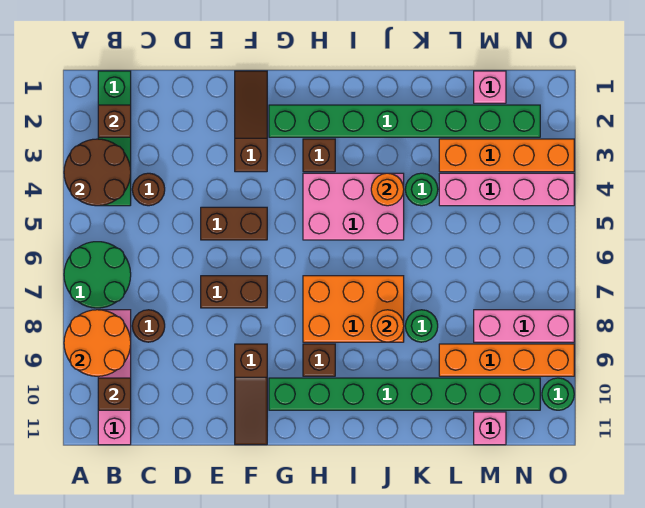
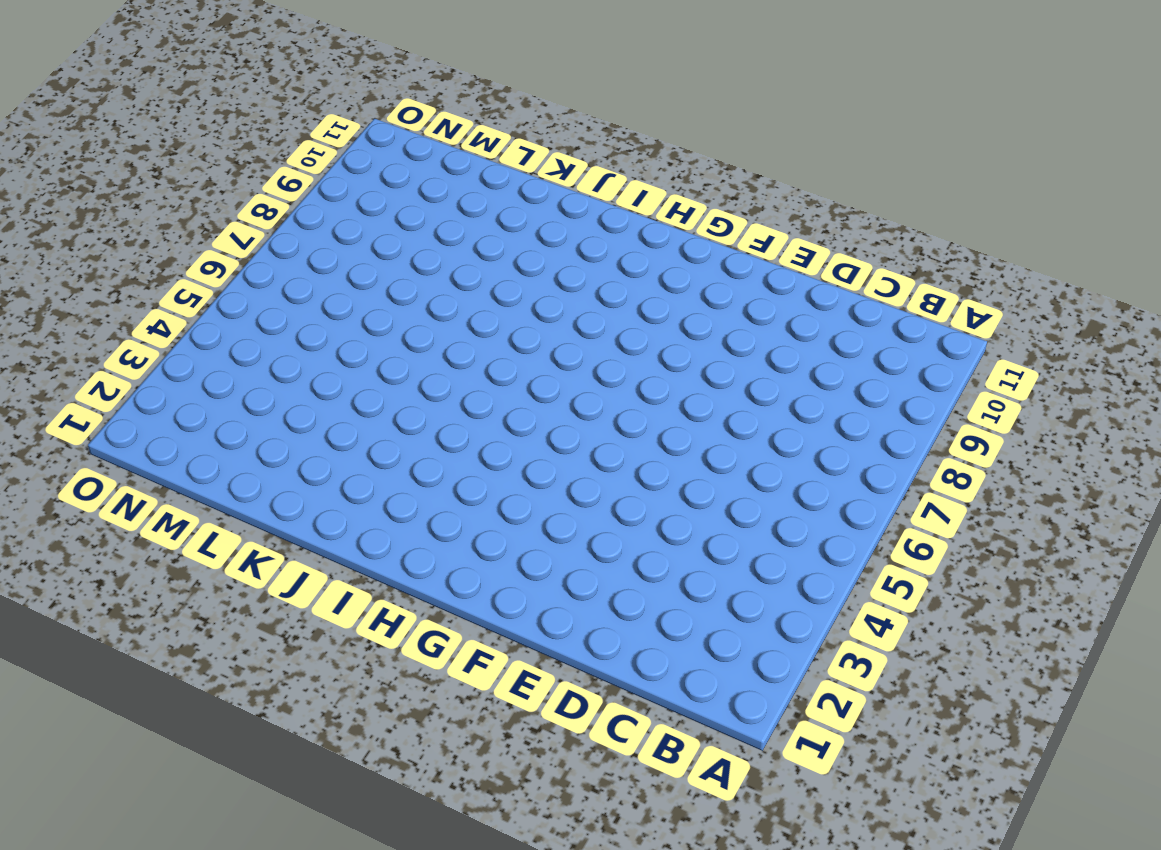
none -> green round brick A6:B7 level 1
none -> green brick B1:B4 level 1
none -> pink brick B8:B11 level 1
none -> brown round brick C4 level 1

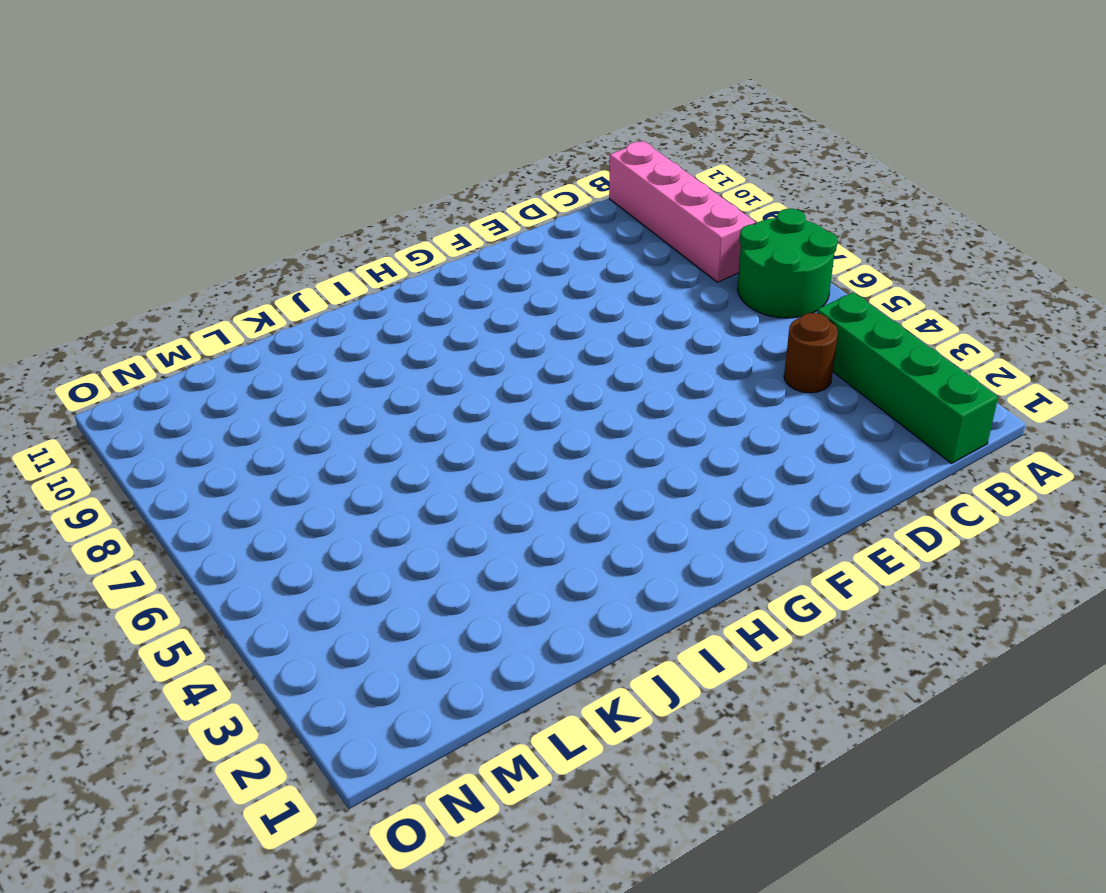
none -> brown round brick C8 level 1
none -> brown brick E5:F5 level 1
none -> brown brick E7:F7 level 1
none -> brown slope F1:F3 level 1 top 3

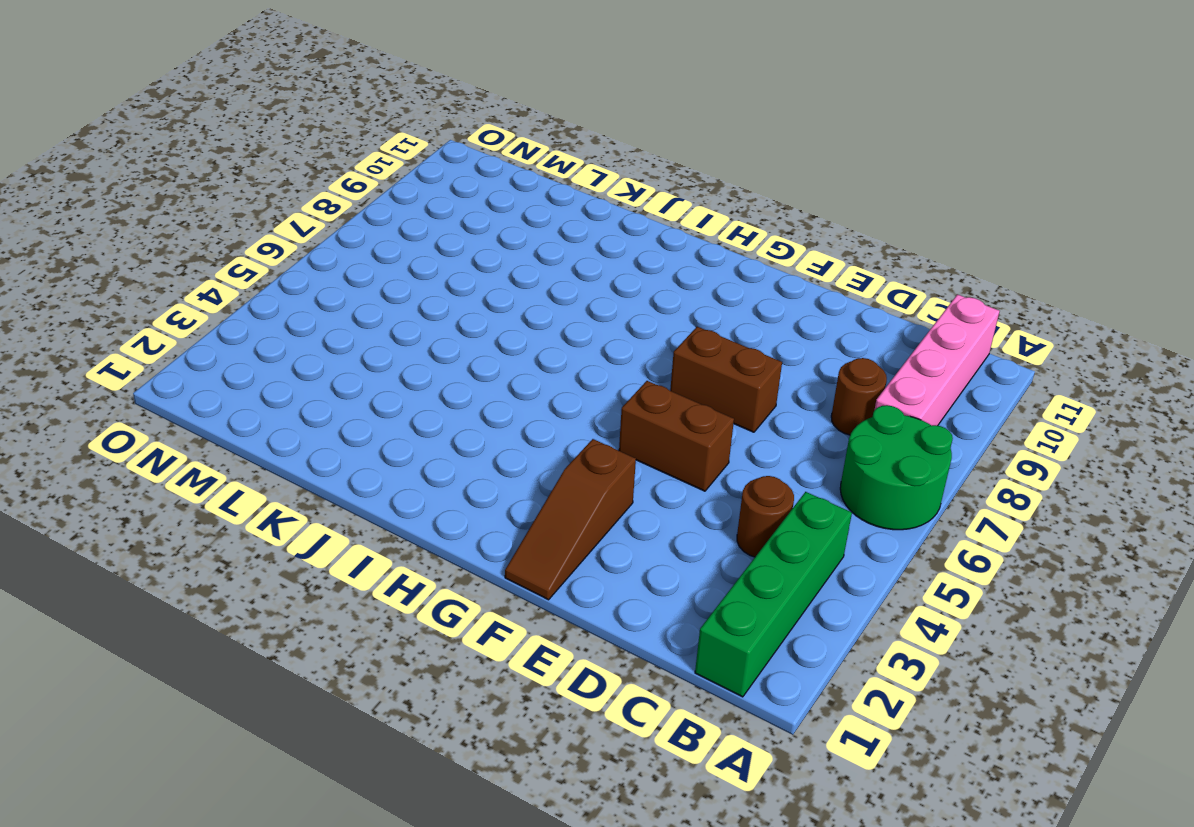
none -> brown slope F9:F11 level 1 top 9
none -> green brick G2:N2 level 1
none -> green brick G10:N10 level 1
none -> brown brick H3 level 1

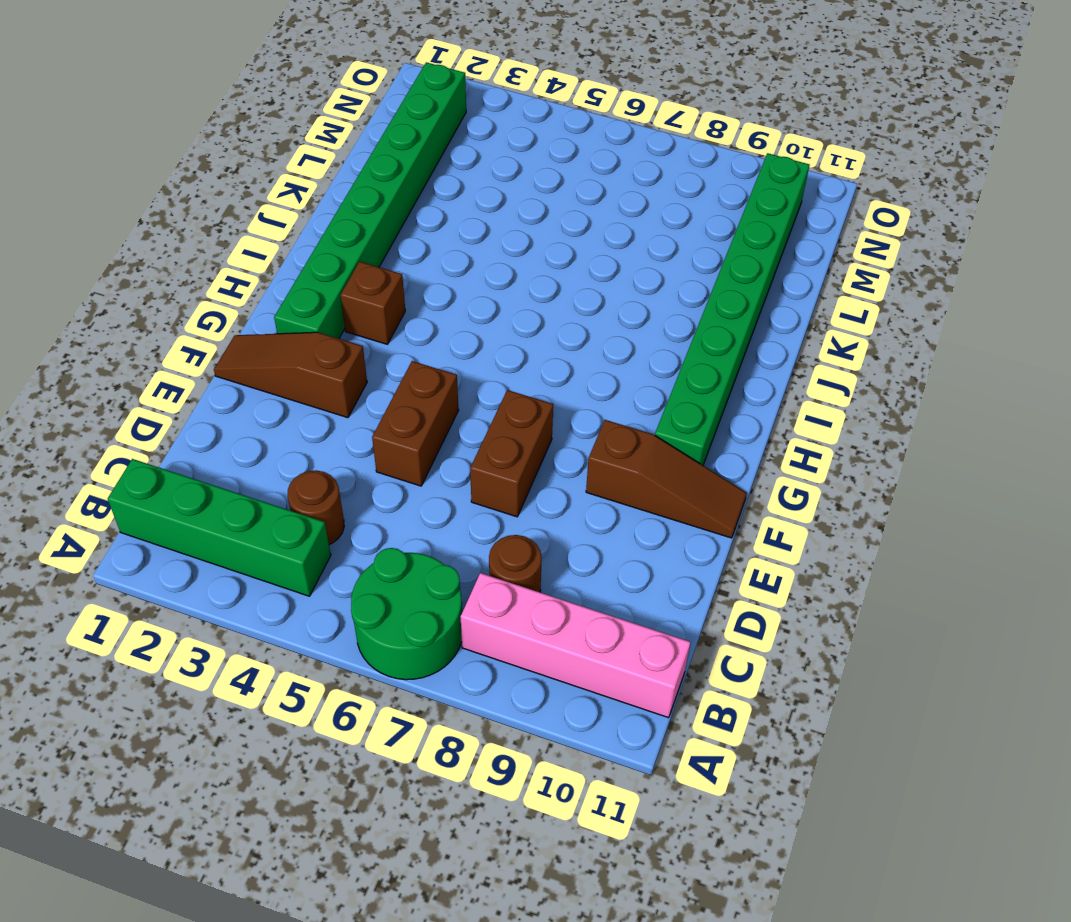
none -> pink brick H4:J5 level 1
none -> orange brick H7:J8 level 1
none -> brown brick H9 level 1
none -> green round brick K4 level 1

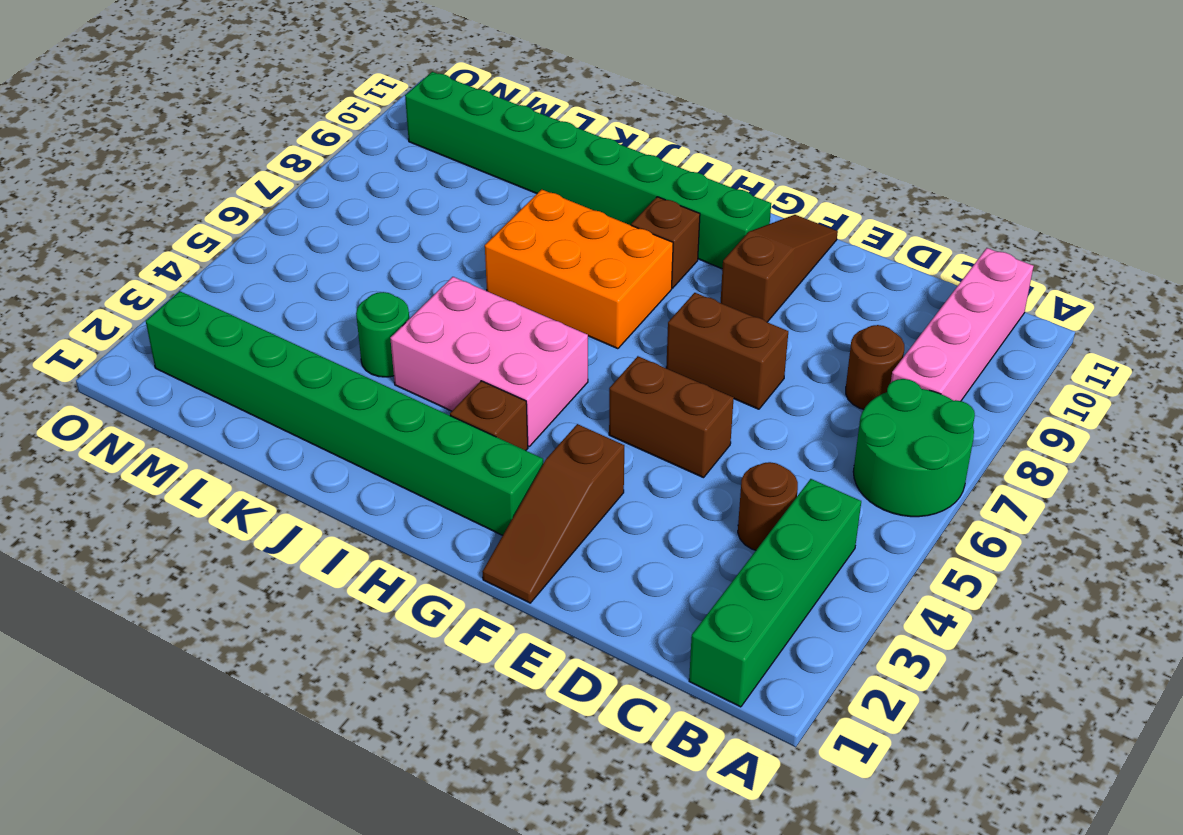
none -> green round brick K8 level 1
none -> orange brick L3:O3 level 1
none -> pink brick L4:O4 level 1
none -> orange brick L9:O9 level 1

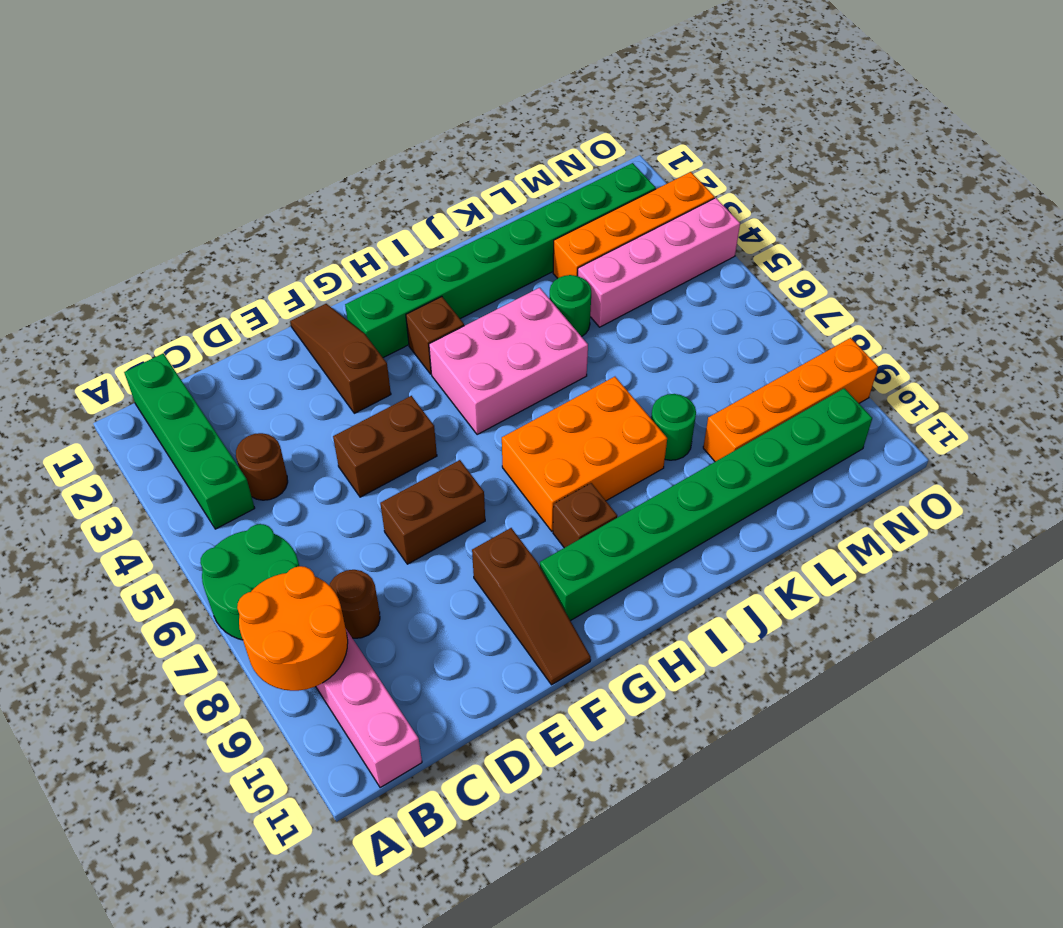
none -> pink brick M1 level 1
none -> pink brick M8:O8 level 1
none -> pink brick M11 level 1
none -> green round brick O10 level 1

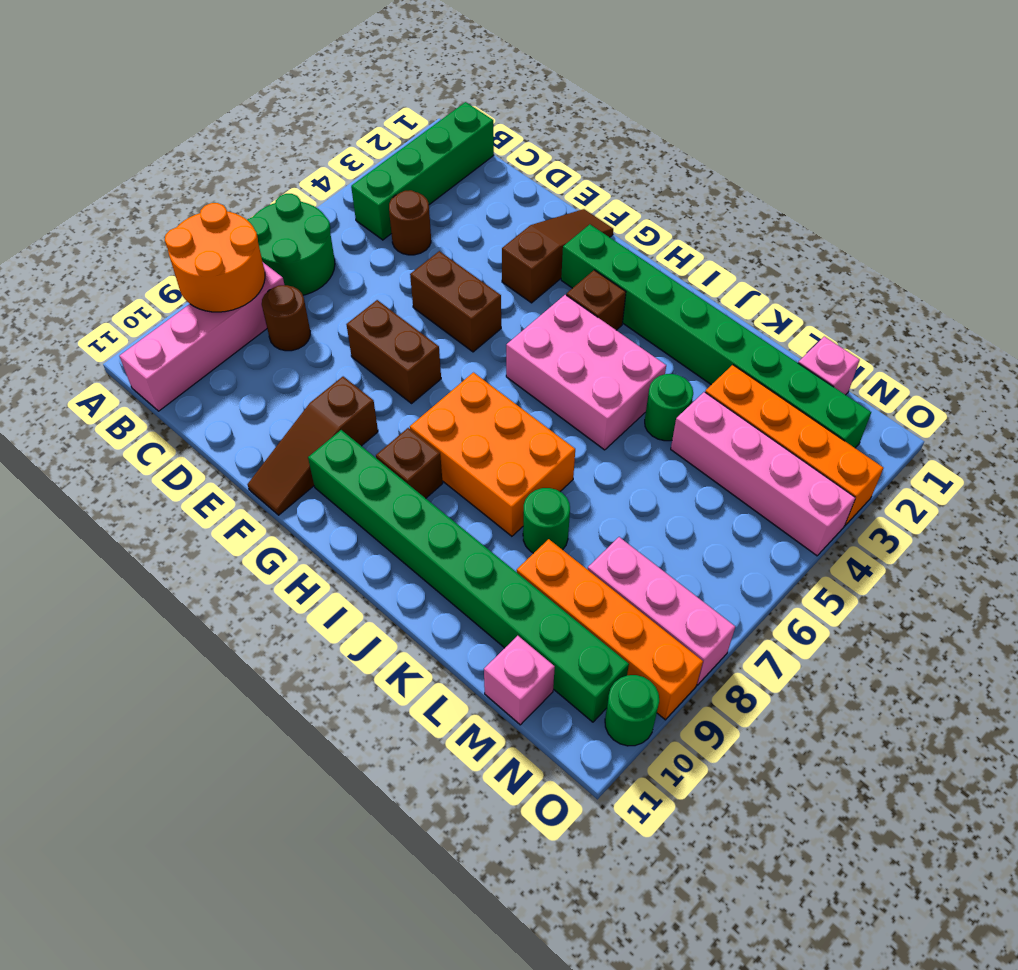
none -> brown round brick A3:B4 level 2
none -> brown brick B2 level 2
none -> brown brick B10 level 2
none -> orange round brick J4 level 2

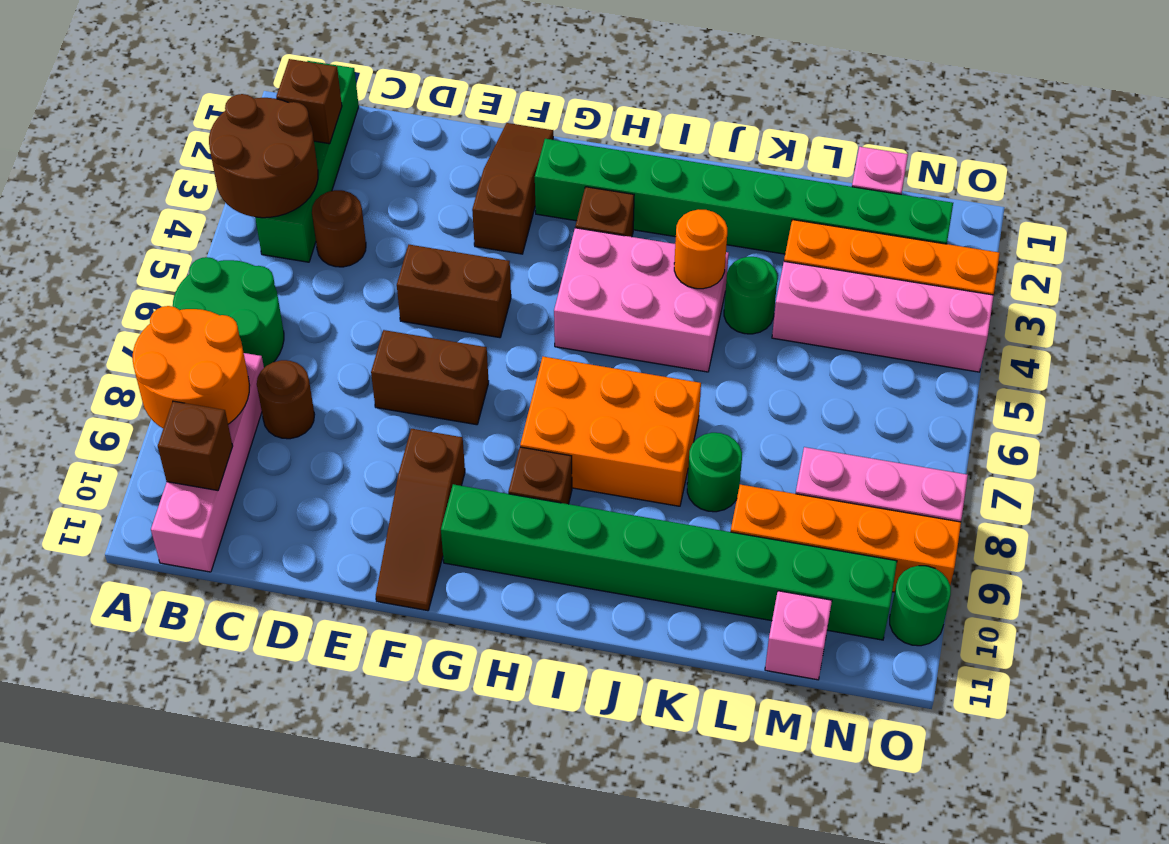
none -> orange round brick J8 level 2

